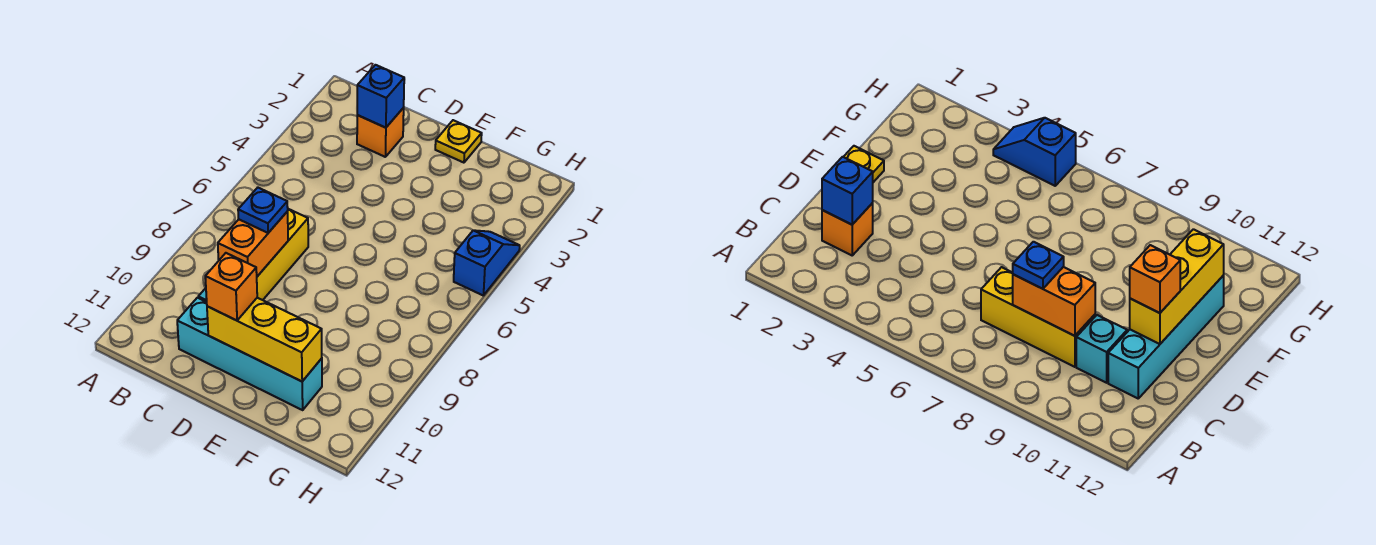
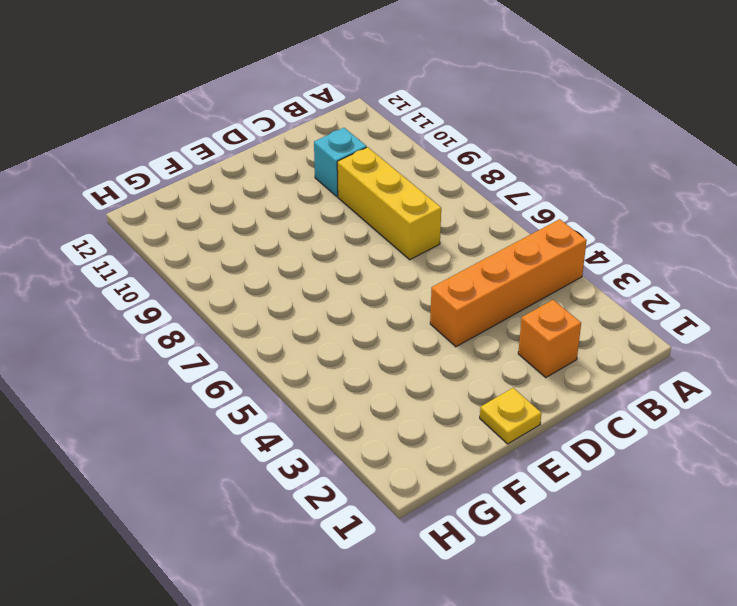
orange brick A4:D4 level 1 -> none
none -> cyan brick C11:F11 level 1
none -> blue slope H4:H5 level 1 top 5

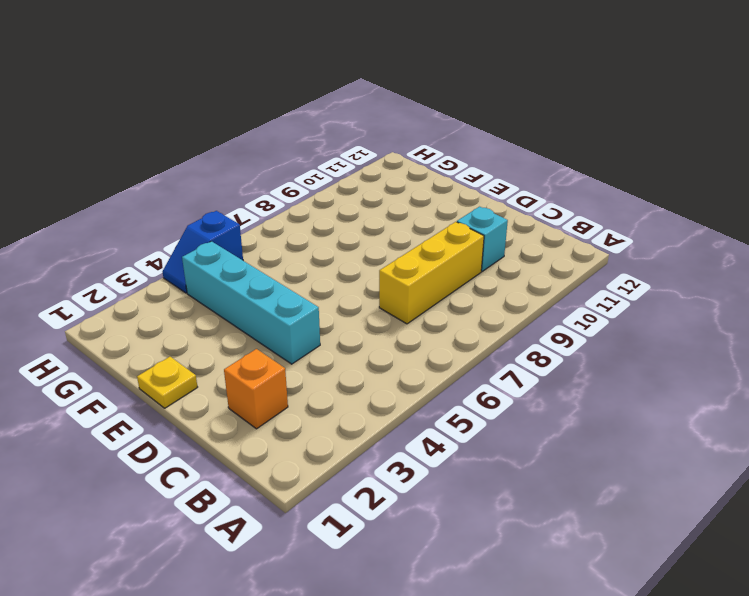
cyan brick D4:G4 level 1 -> cyan brick C11:F11 level 1
none -> blue brick C2 level 2
none -> orange brick C8:C9 level 2

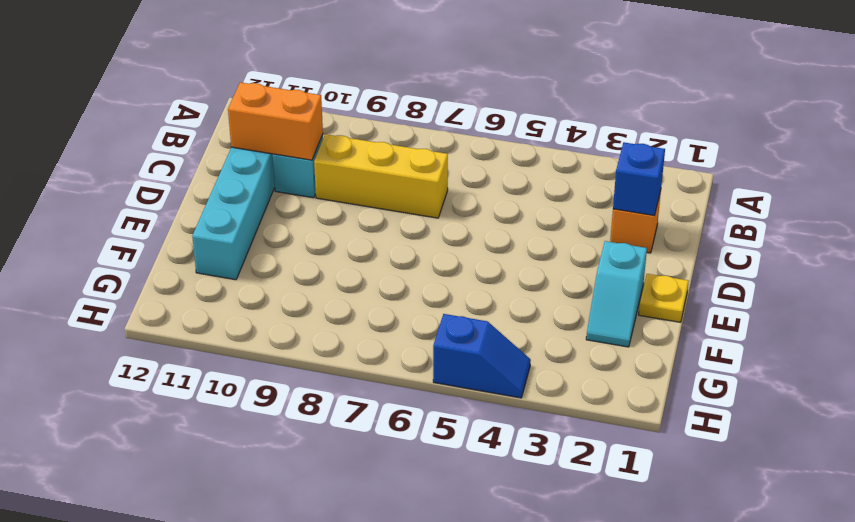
orange brick C10:C11 level 2 -> orange brick C8:C9 level 2
cyan slope E2:F2 level 1 top E -> none
none -> yellow brick D11:F11 level 2
none -> blue plate C8 level 3

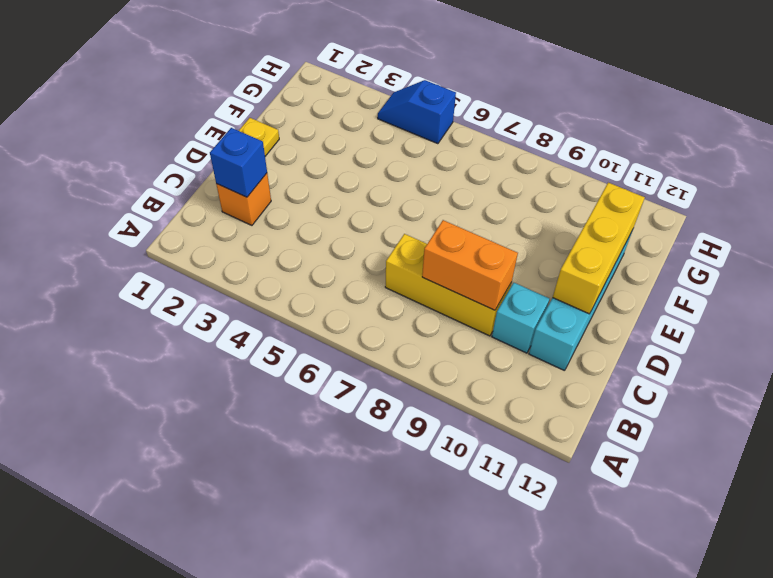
none -> blue plate C8 level 3
none -> orange brick D11 level 3

